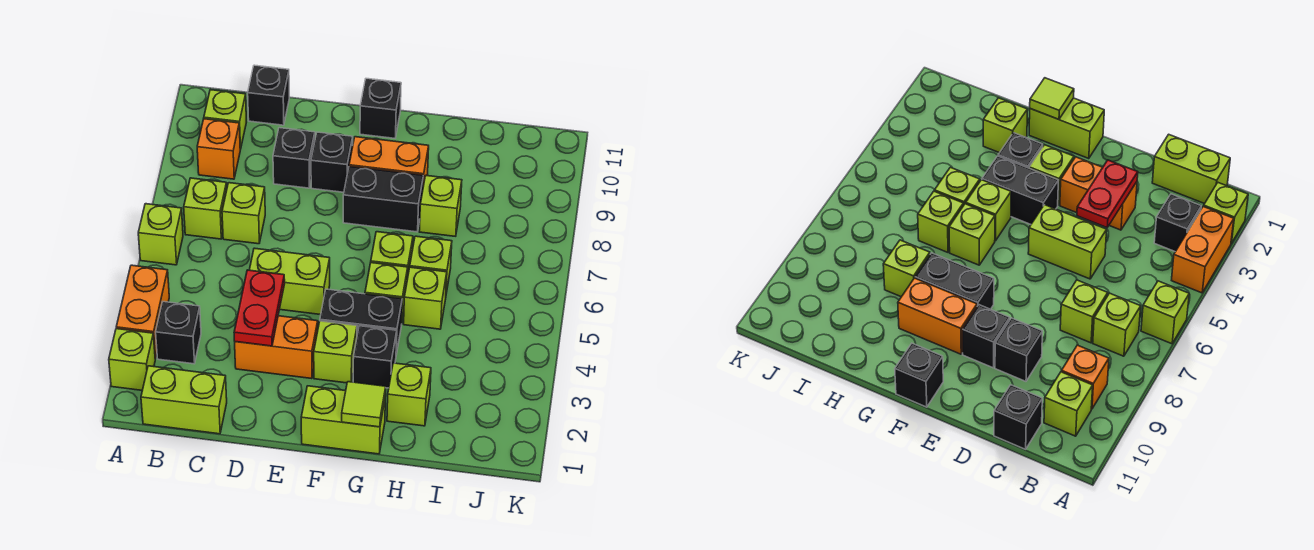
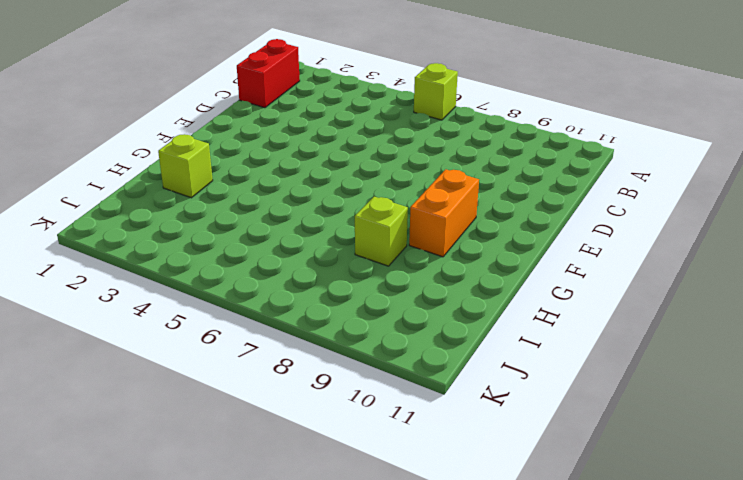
red brick B1:C1 level 1 -> lime brick B1:C1 level 1
none -> lime brick A2 level 1
none -> orange brick A3:A4 level 1
none -> black brick B3 level 1

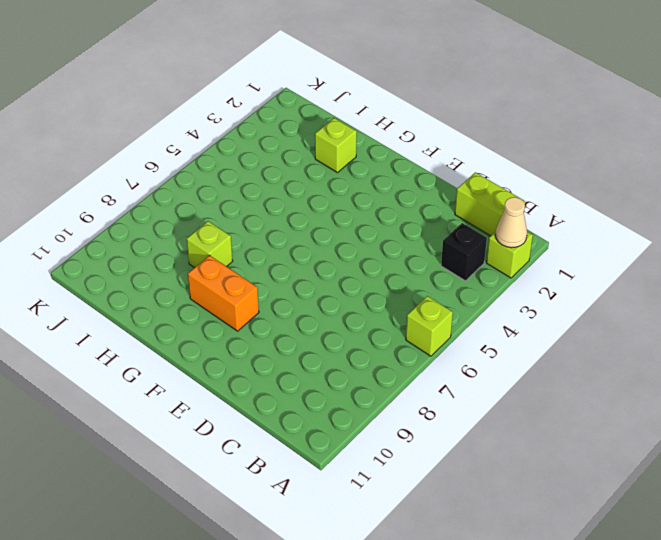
tan cone A2 level 2 -> none
none -> orange brick A3:A4 level 1
none -> lime brick B7 level 1
none -> orange brick B9 level 1

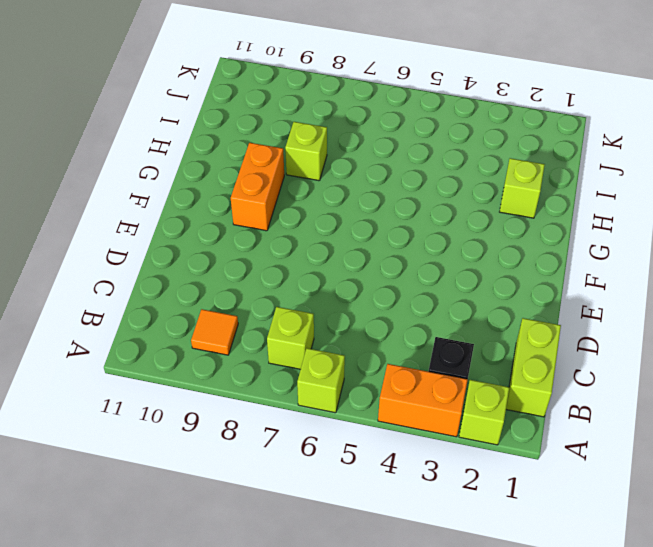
orange tile B9 level 1 -> orange brick B9 level 1
none -> lime brick B10 level 1
none -> lime brick C7 level 1
none -> black brick C11 level 1

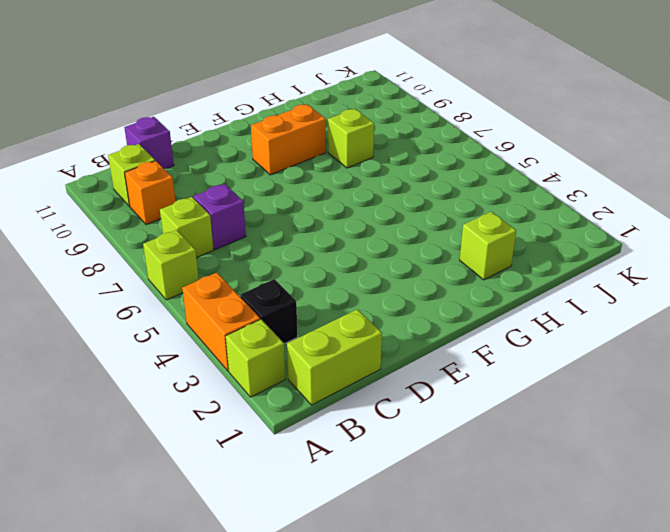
purple brick C7 level 1 -> lime brick C7 level 1
purple brick C11 level 1 -> black brick C11 level 1
none -> orange brick D3:E3 level 1
none -> lime brick D5:E5 level 1
none -> black brick D9 level 1

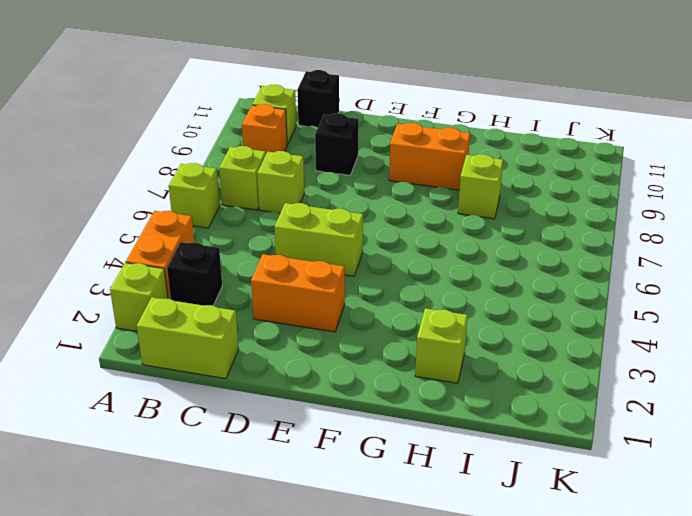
none -> black brick E9 level 1
none -> lime brick F1:G1 level 1
none -> lime brick F3 level 1

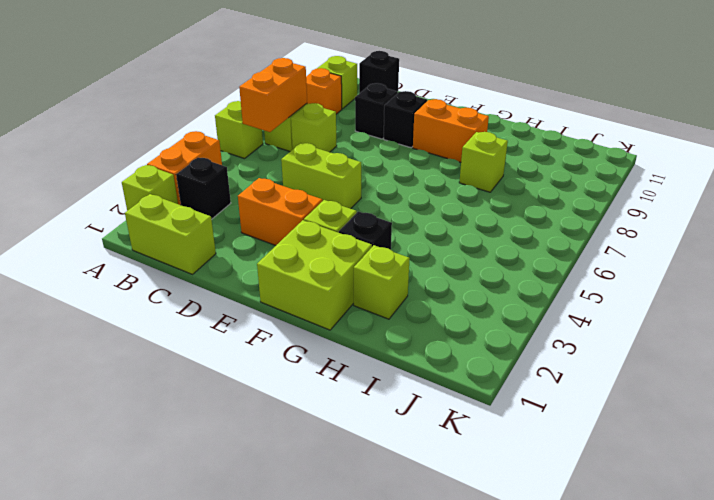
orange brick B6:B7 level 2 -> none
lime brick F1:G2 level 1 -> lime brick F1:G1 level 1
none -> black brick F4:G4 level 1
none -> black brick F8:G8 level 1
none -> black brick F11 level 1

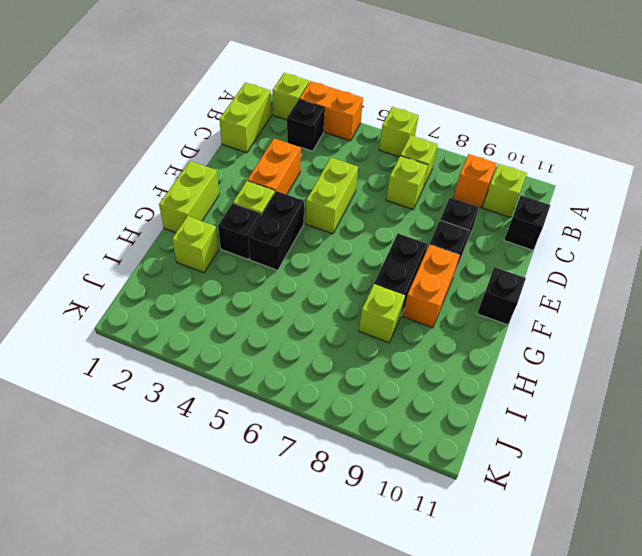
none -> lime brick G5 level 1
none -> lime brick G6 level 1
none -> lime brick H5 level 1

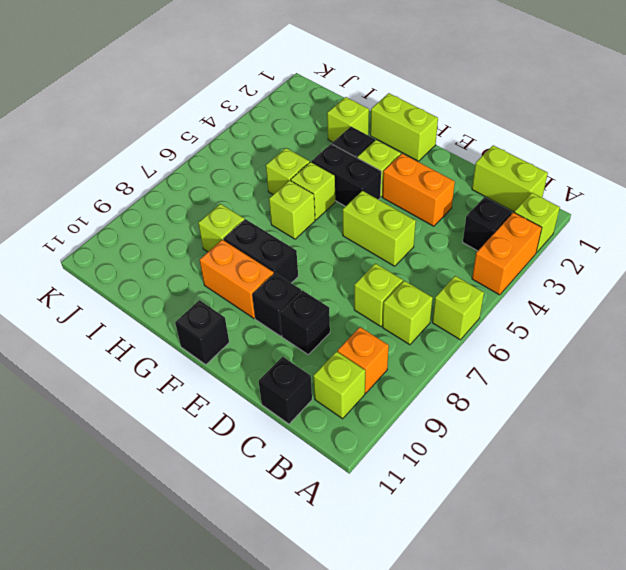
none -> lime brick H6 level 1
none -> red plate D3:D4 level 2
none -> lime tile G1 level 2

